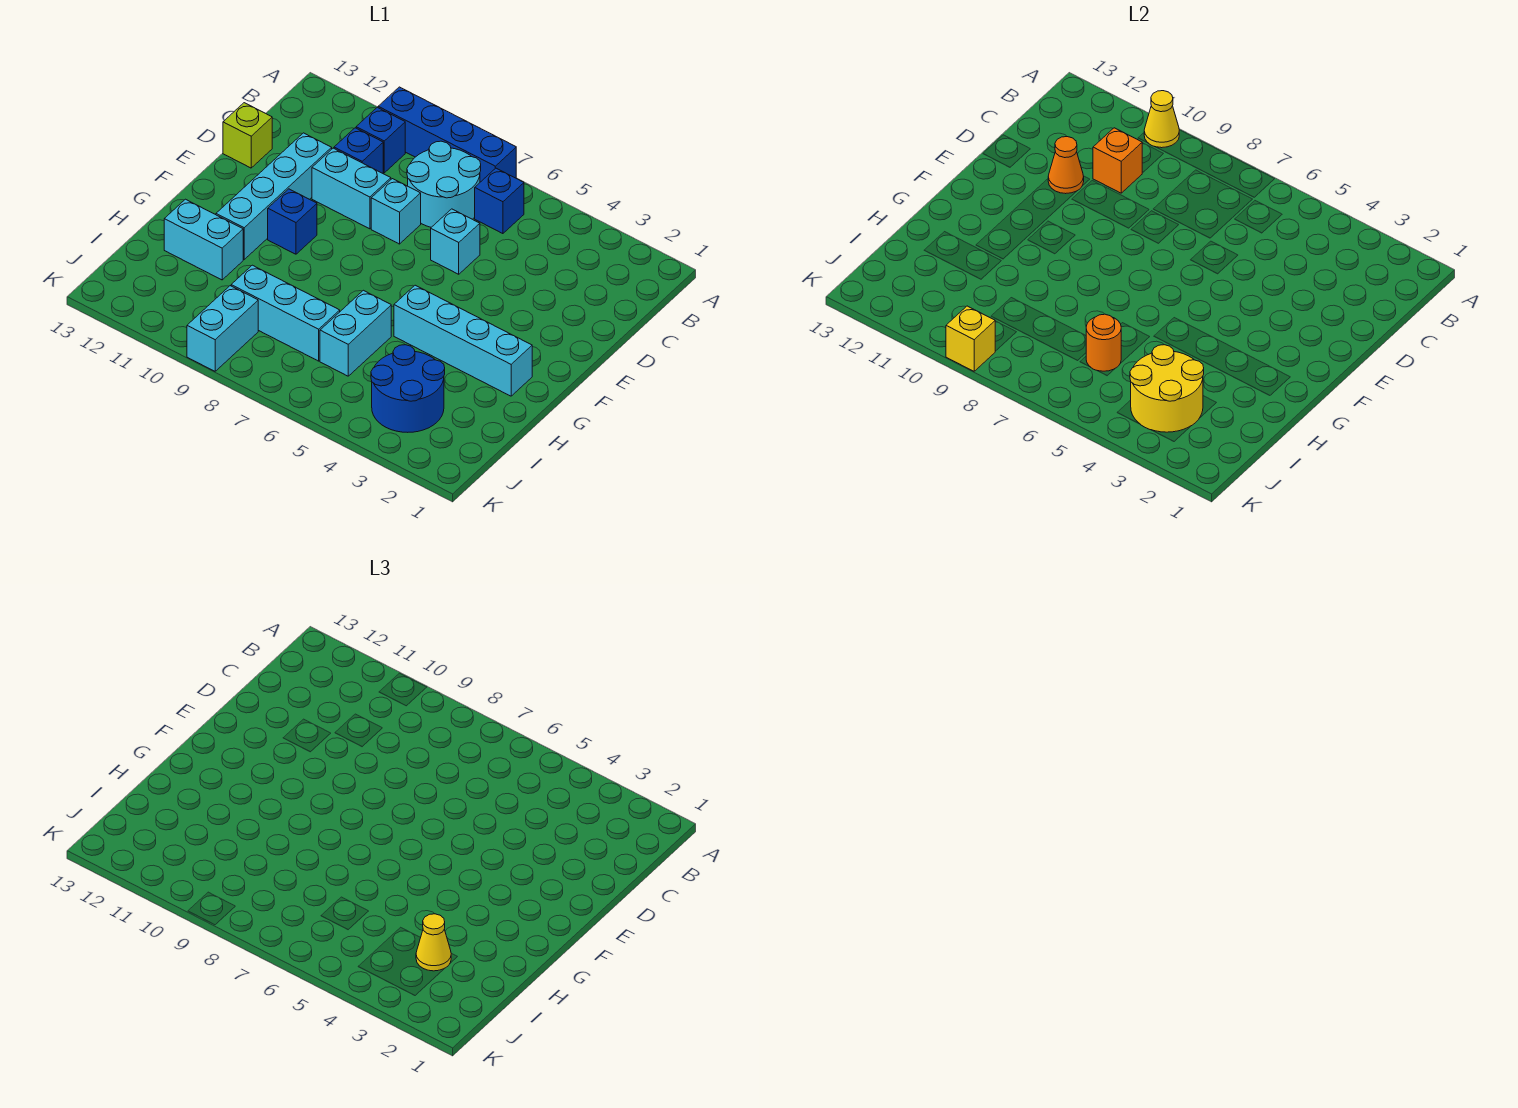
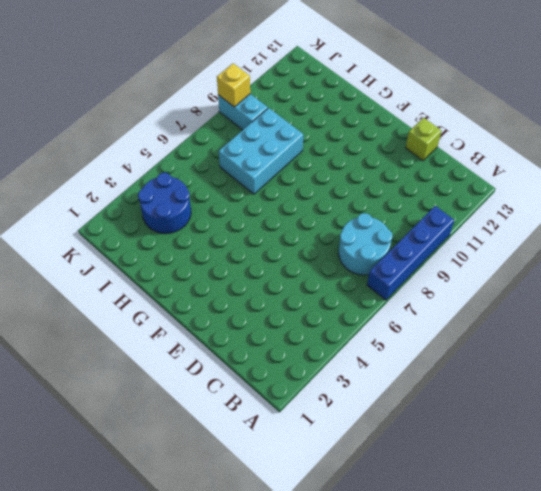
cyan brick H7:I9 level 1 -> cyan brick I7:I9 level 1
none -> blue brick B6 level 1
none -> blue brick B10 level 1
none -> blue brick C10 level 1

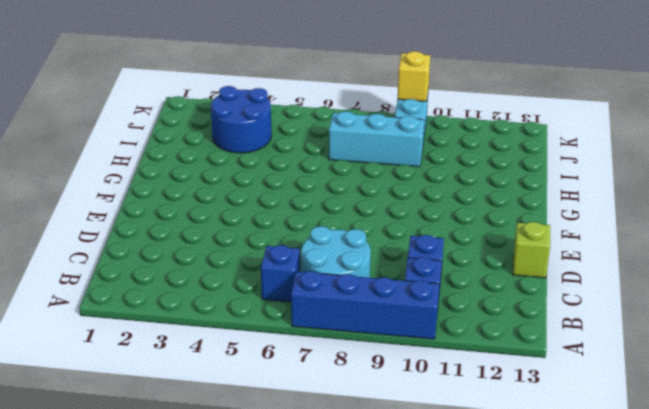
none -> cyan brick D6 level 1
none -> cyan brick D8 level 1
none -> cyan brick D9:D10 level 1

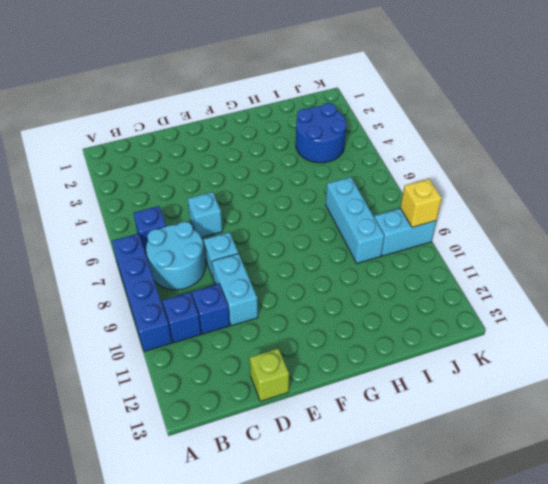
none -> cyan brick D11:G11 level 1
none -> blue brick F10 level 1
none -> cyan brick G2:G5 level 1

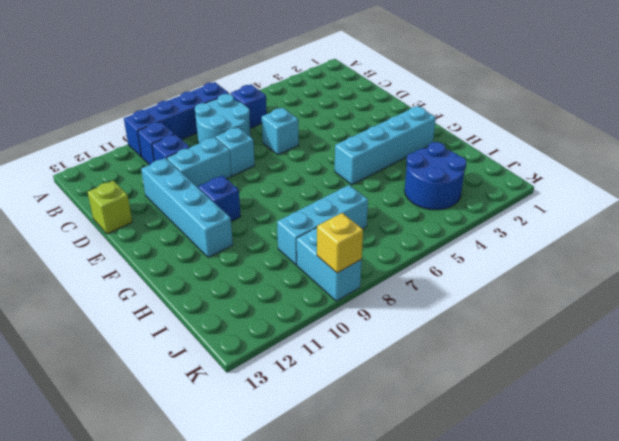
none -> cyan brick H6:I6 level 1
none -> cyan brick H11:H12 level 1
none -> yellow cone A10 level 2

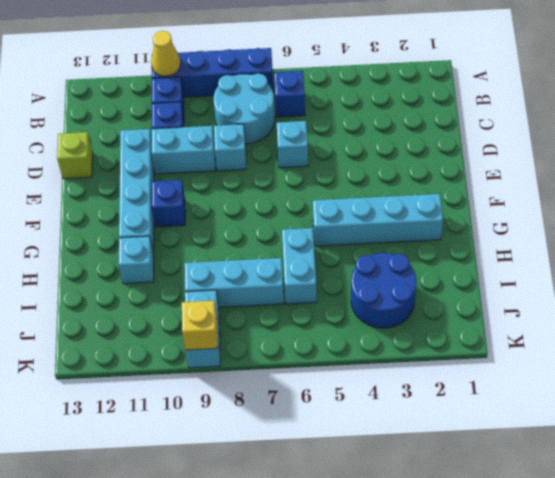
cyan brick H11 level 1 -> cyan brick H11:H12 level 1
none -> orange brick C10 level 2
none -> orange cone D11 level 2
none -> yellow round brick I3:J4 level 2

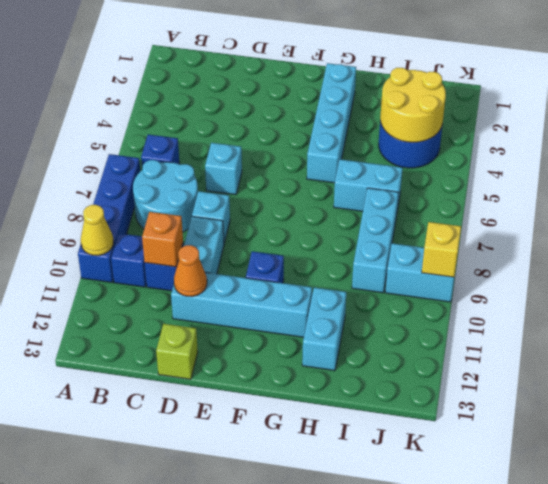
none -> orange round brick I6 level 2
none -> yellow cone I3 level 3

